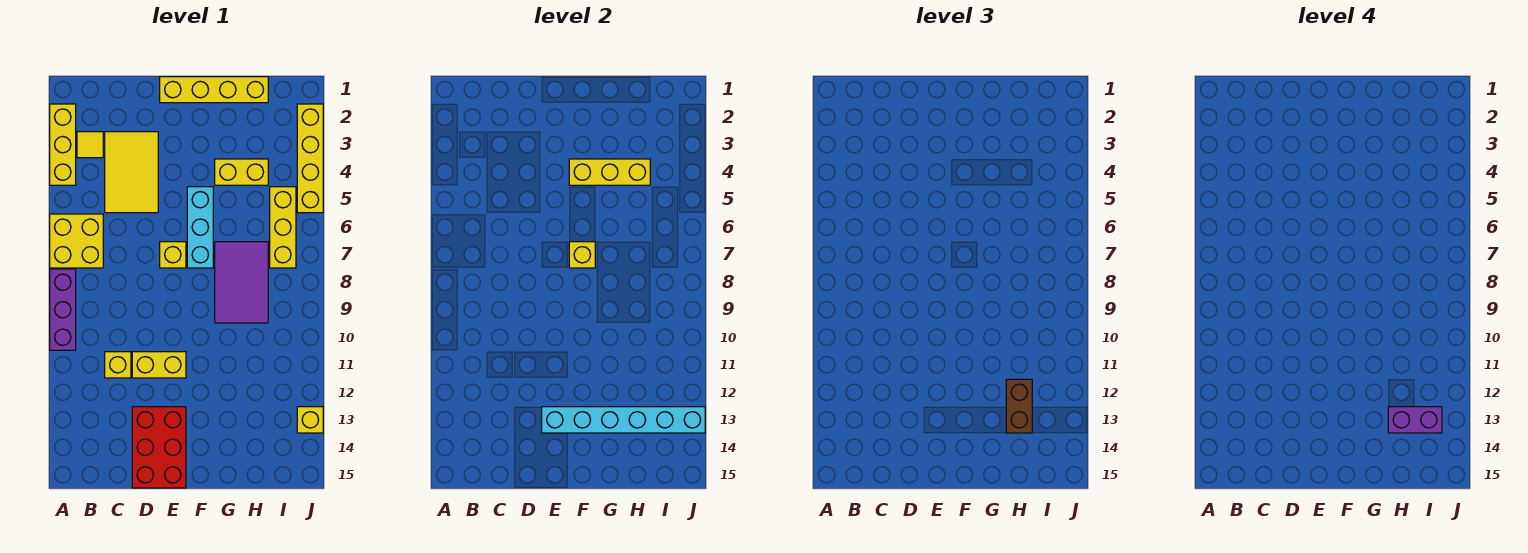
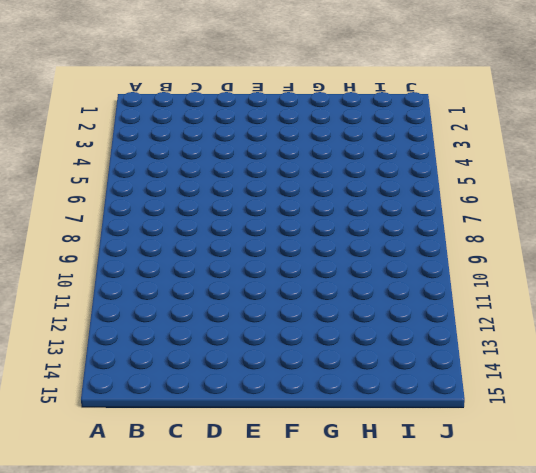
none -> yellow brick A2:A4 level 1
none -> yellow brick A6:B7 level 1
none -> purple brick A8:A10 level 1

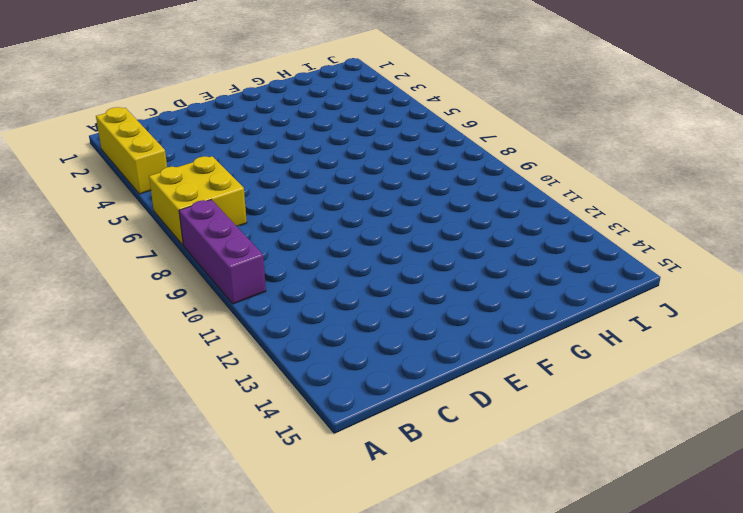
none -> yellow tile B3 level 1
none -> yellow tile C3:D5 level 1
none -> yellow brick C11 level 1

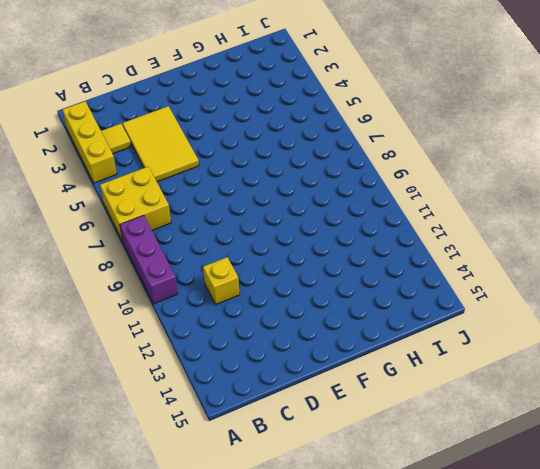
none -> yellow brick D11:E11 level 1
none -> red brick D13:E15 level 1
none -> yellow brick E1:H1 level 1

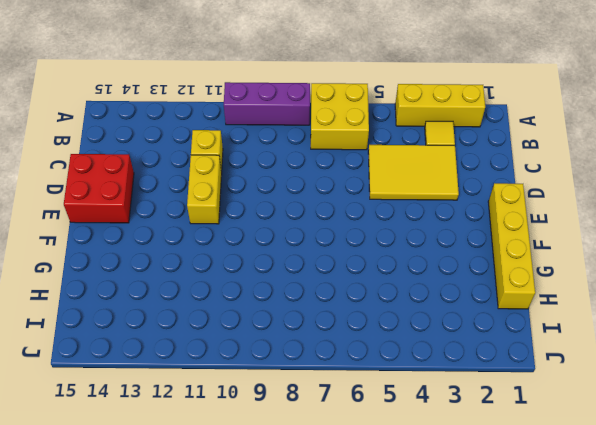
red brick D14:E15 level 1 -> red brick D13:E15 level 1
none -> yellow brick E7 level 1
none -> cyan brick F5:F7 level 1
none -> yellow brick G4:H4 level 1

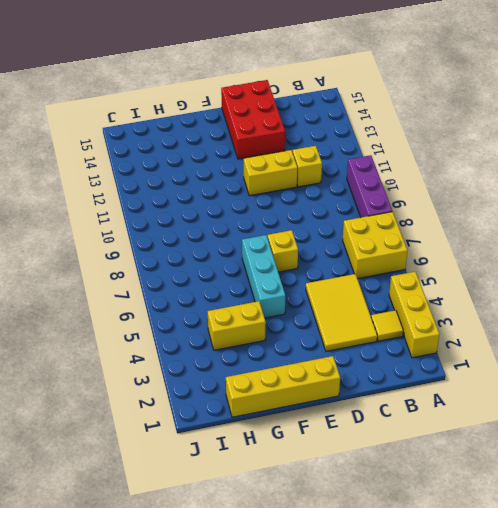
none -> purple tile G7:H9 level 1
none -> yellow brick I5:I7 level 1
none -> yellow brick J2:J5 level 1

